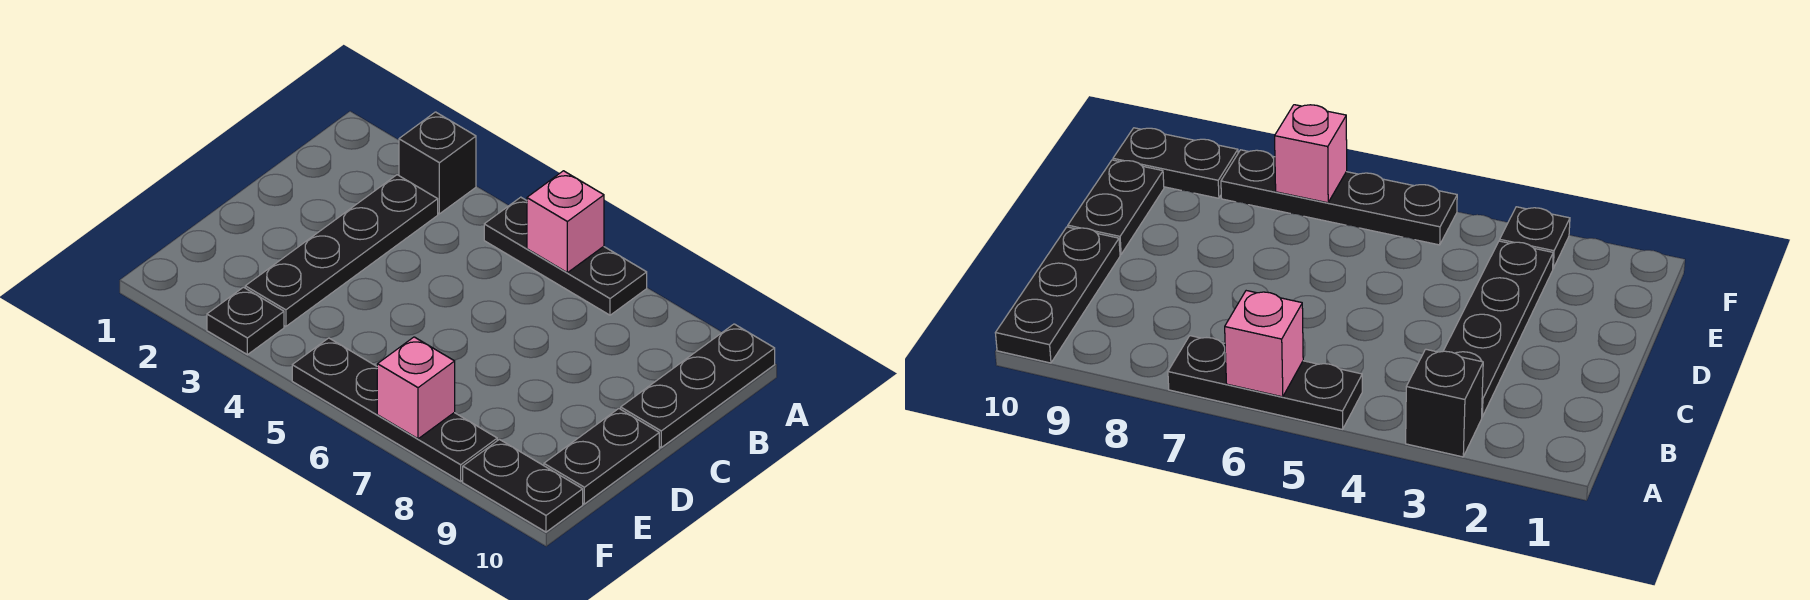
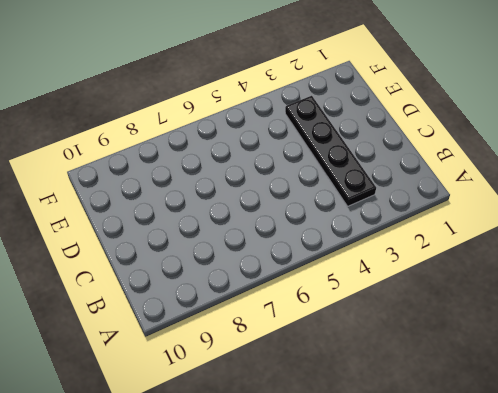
none -> black brick A3 level 1
none -> black plate A5:A7 level 1

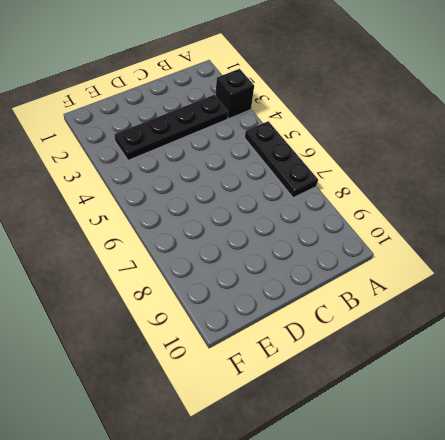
none -> black plate A10:C10 level 1
none -> black plate D10:E10 level 1

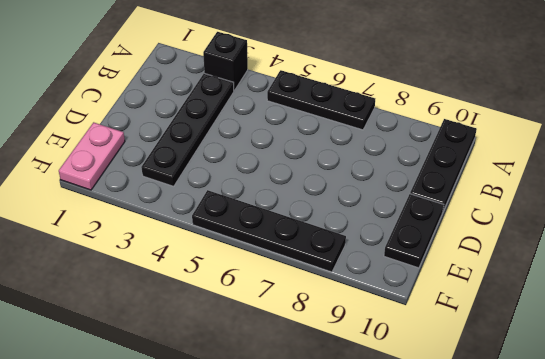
pink plate E1:F1 level 1 -> none
none -> black plate F3 level 1
none -> black plate F9:F10 level 1

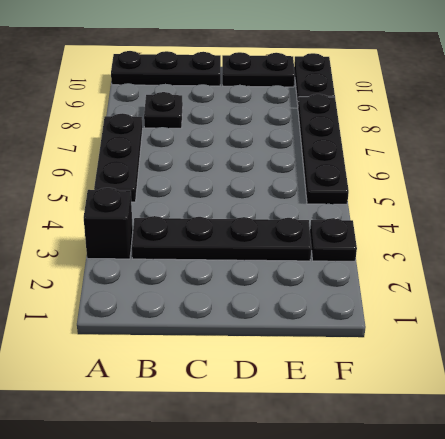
black plate B8 level 1 -> none
none -> pink brick A6 level 2
none -> pink brick F7 level 2

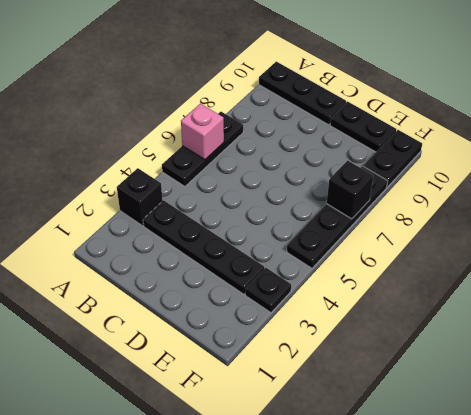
black brick F7 level 2 -> pink brick F7 level 2

